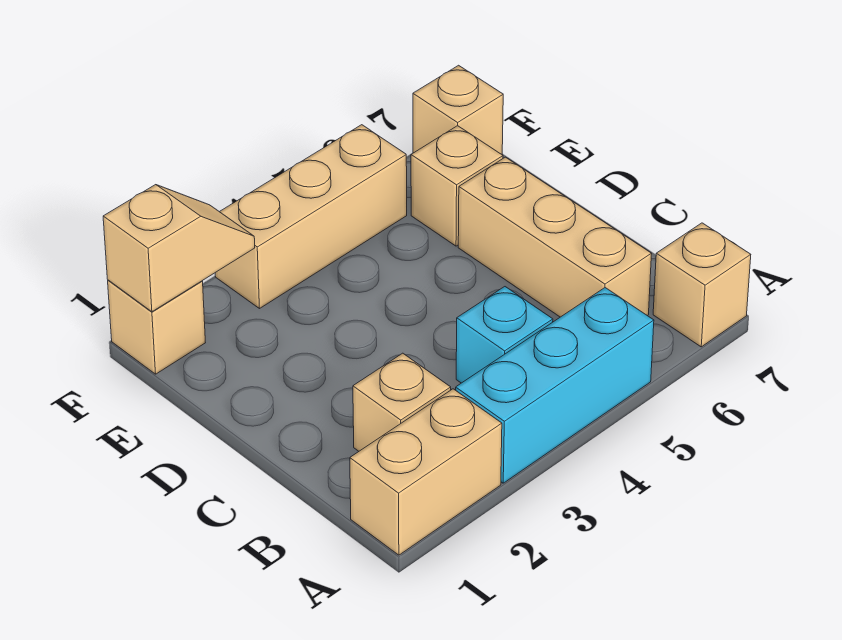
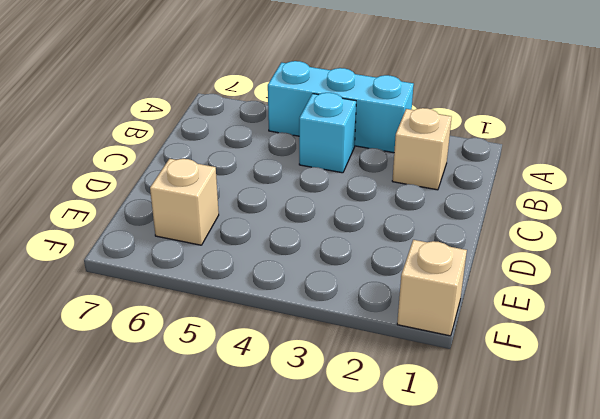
none -> tan brick A1:A2 level 1
none -> tan brick A7 level 1

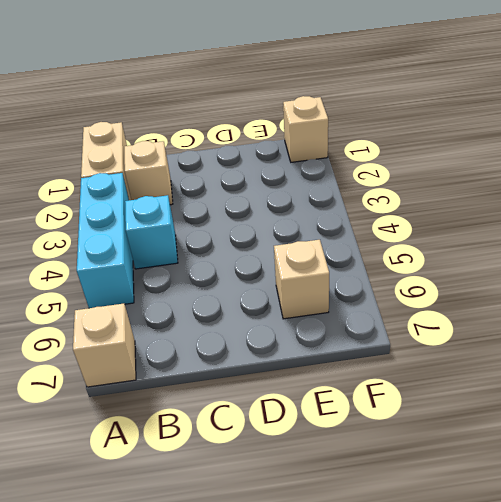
none -> tan brick B6:D6 level 1
none -> tan brick F3:F5 level 1

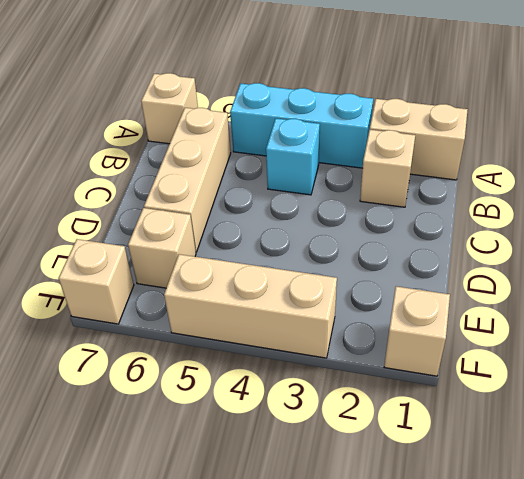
none -> tan slope F1:F2 level 2 top 1

